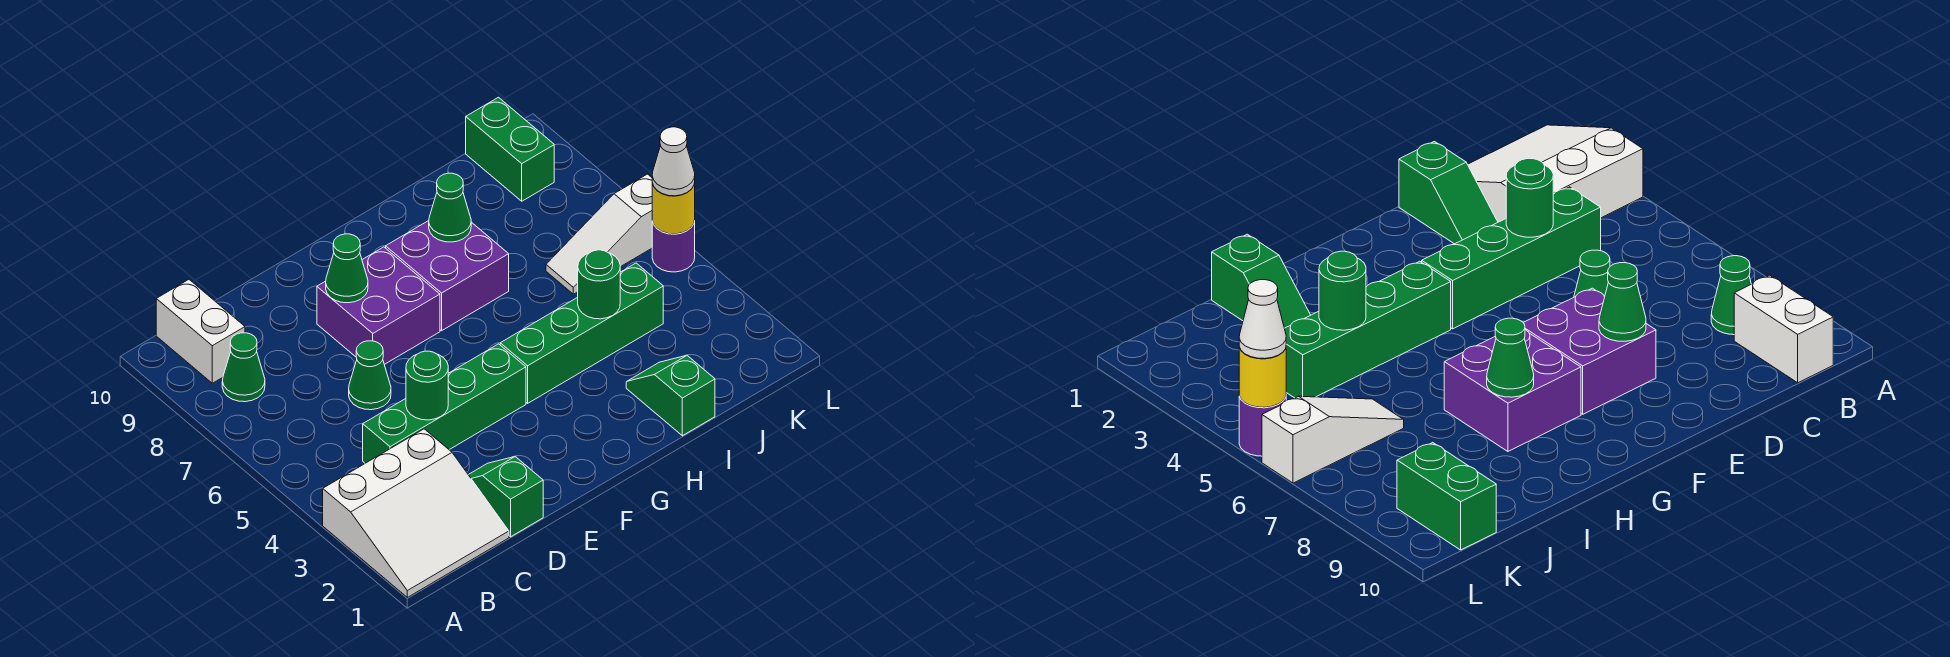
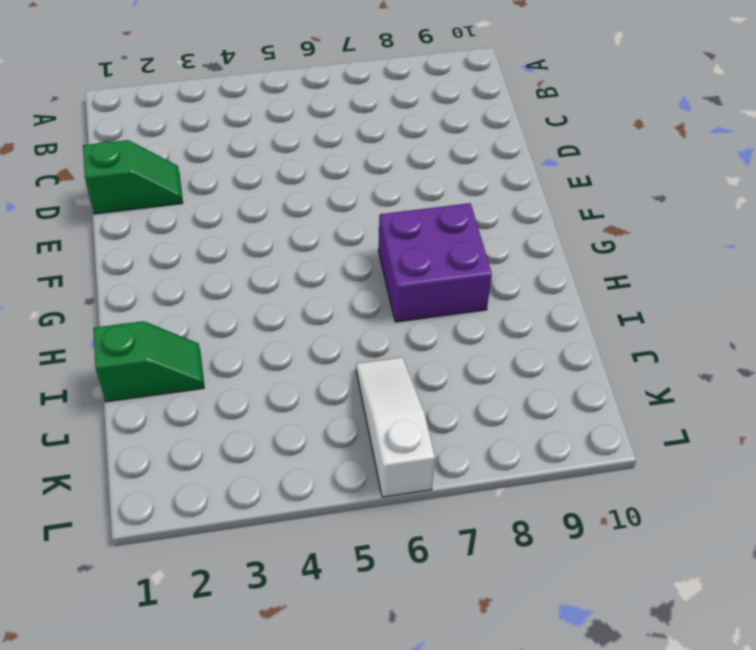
none -> white slope A1:C3 level 1 top 3
none -> green cone B8 level 1
none -> white brick B9:B10 level 1

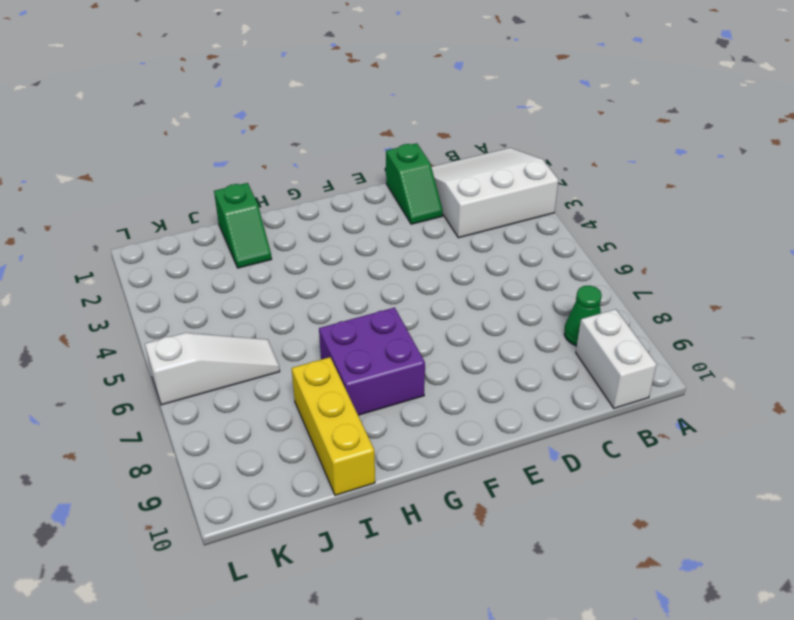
yellow brick I8:I10 level 1 -> none
none -> green brick C4:F4 level 1
none -> green cone D6 level 1
none -> purple brick E7:F8 level 1

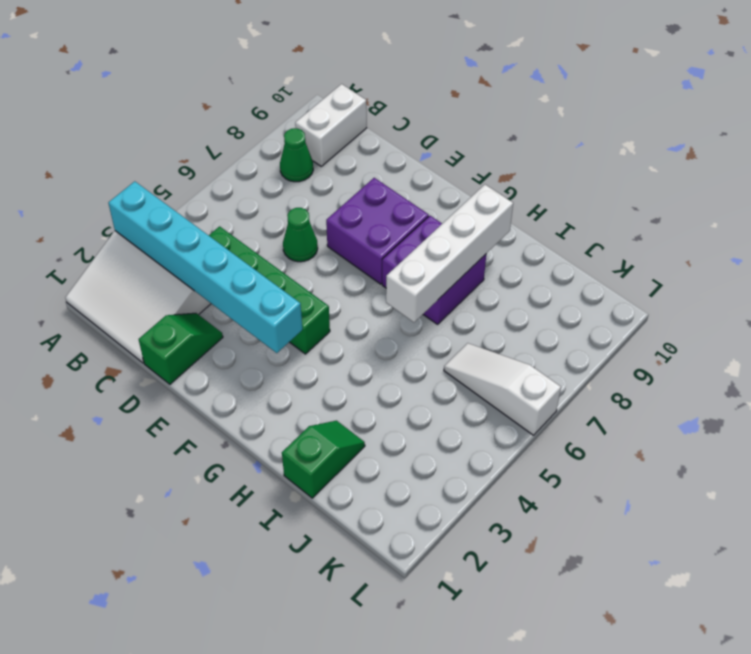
cyan brick A3:F3 level 2 -> none
white brick H6:H9 level 2 -> green cone H8 level 2
none -> green brick G4:J4 level 1
none -> green brick K9:K10 level 1
none -> purple round brick L5 level 1

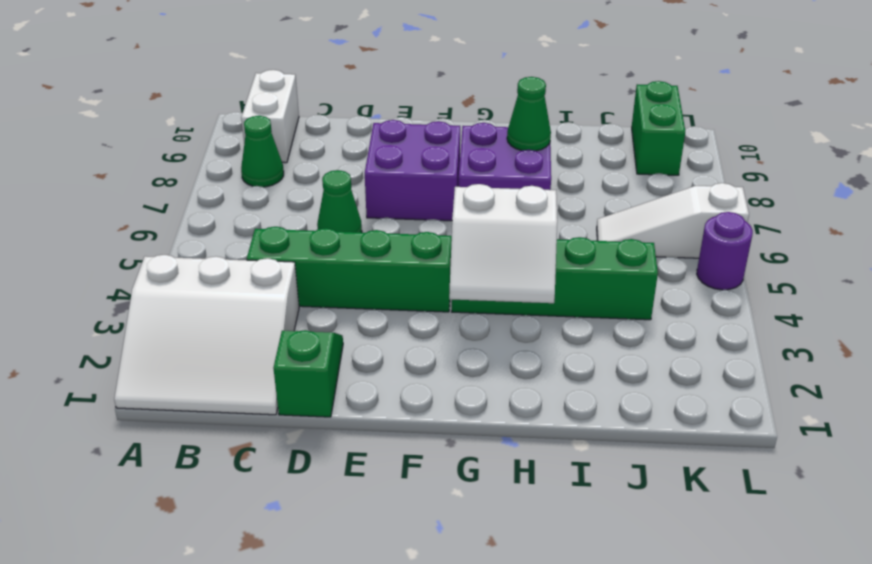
white slope G3:H4 level 2 top 4 -> none
none -> green slope I1:I2 level 1 top 1
none -> green round brick D4 level 2
none -> green cone E8 level 2

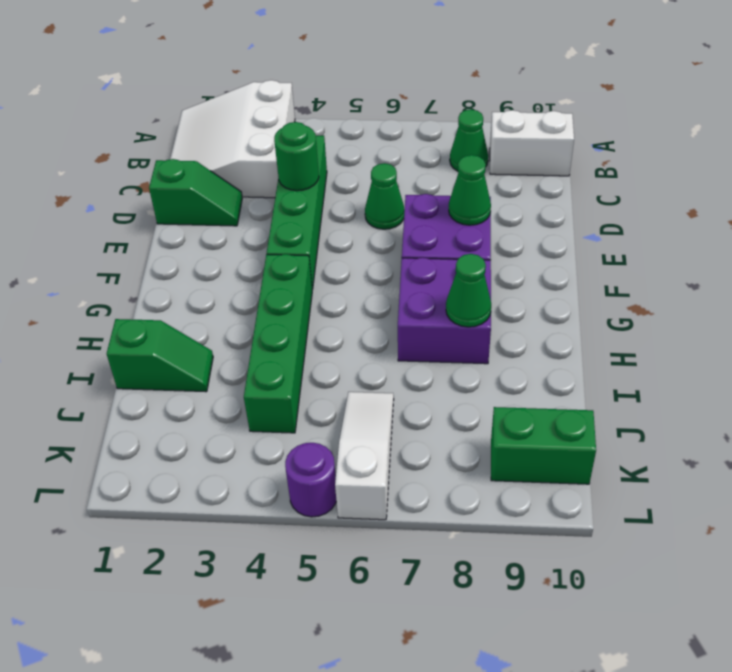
none -> green round brick I4 level 2
none -> yellow round brick L5 level 2
none -> white cone L5 level 3

